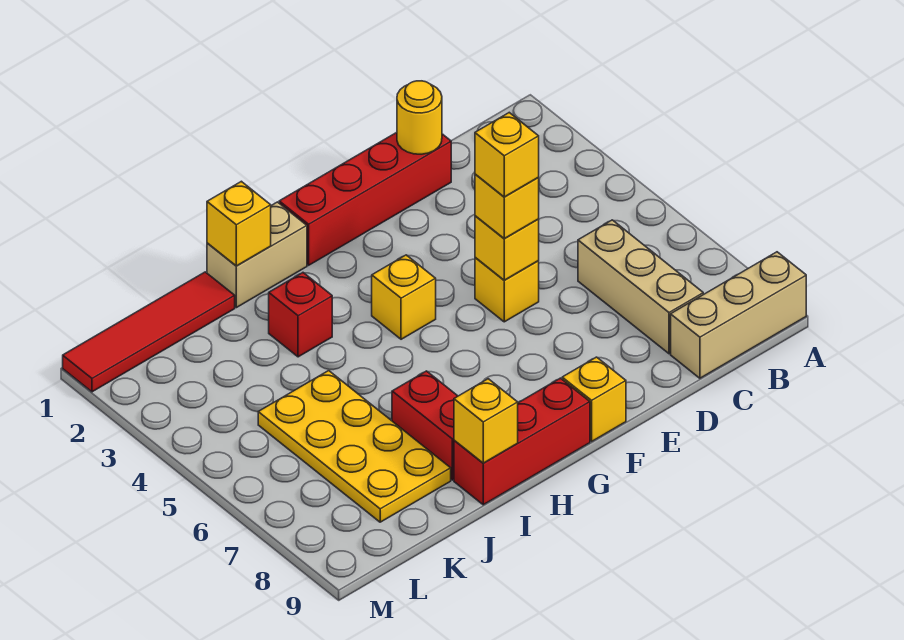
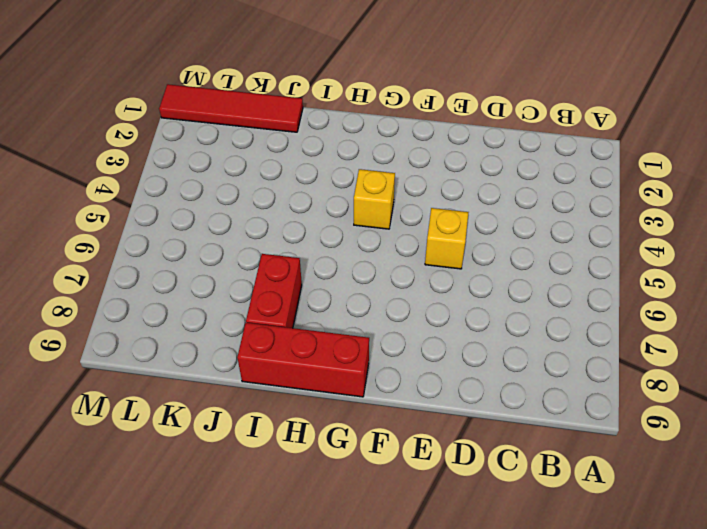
none -> tan brick A9:C9 level 1
none -> tan brick C6:C8 level 1
none -> red brick D1:G1 level 1

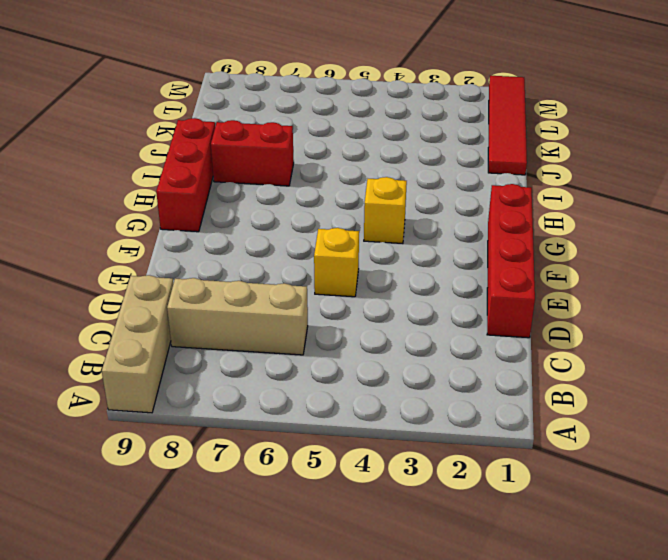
none -> yellow brick F9 level 1
none -> tan brick H1:I1 level 1
none -> red brick I3 level 1

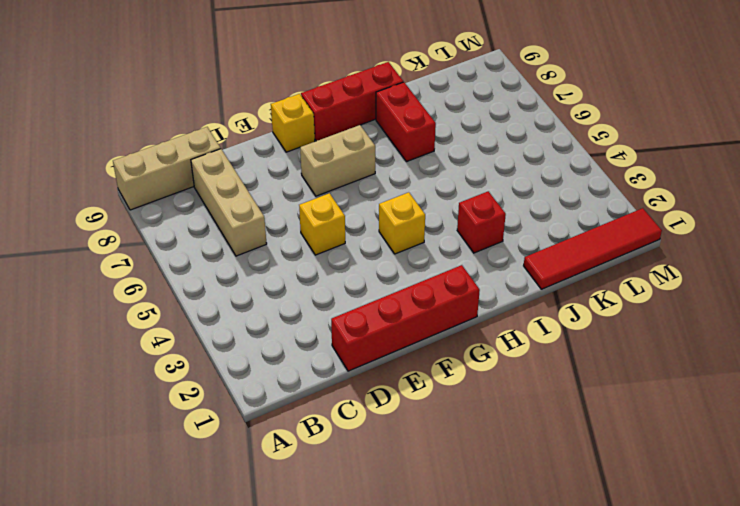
tan brick F7:G7 level 1 -> tan brick H1:I1 level 1
none -> yellow plate J5:K8 level 1
none -> yellow round brick D1 level 2
none -> yellow brick E5 level 2

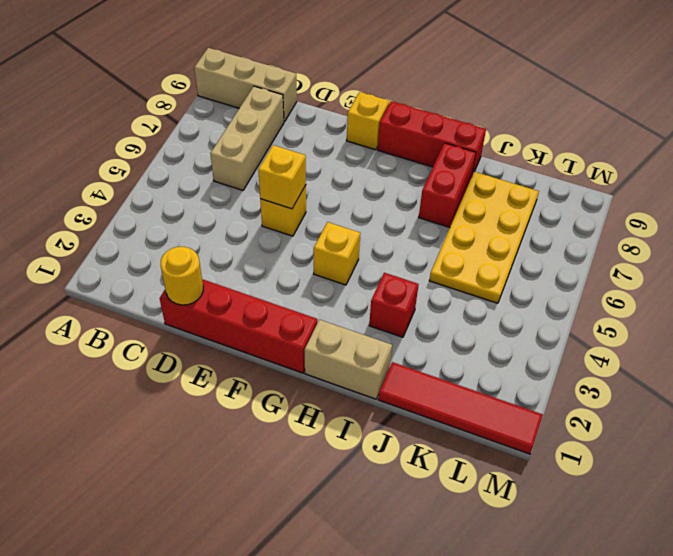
none -> yellow brick I1 level 2
none -> yellow brick I9 level 2
none -> yellow brick E5 level 3

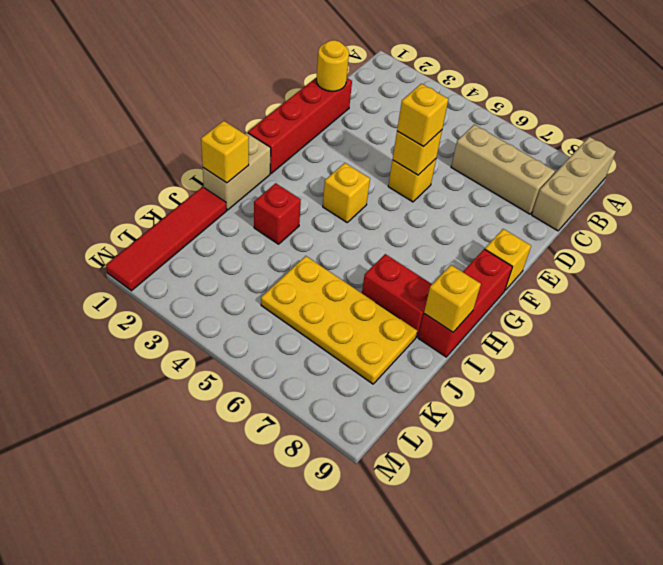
none -> yellow brick E5 level 4

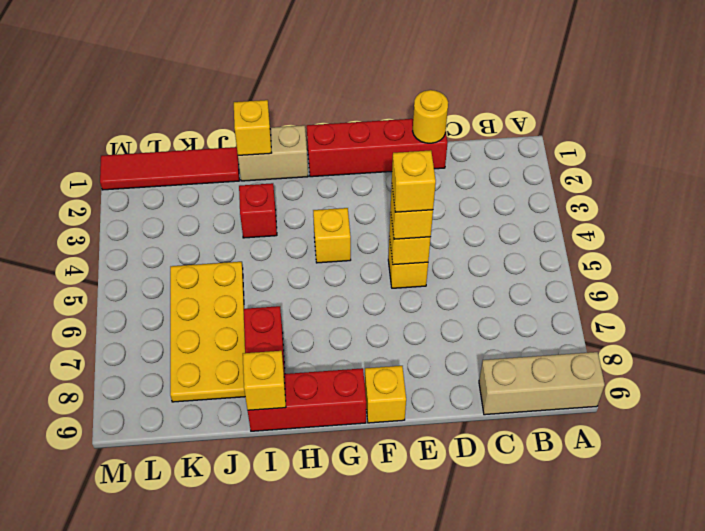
none -> tan brick C6:C8 level 1

